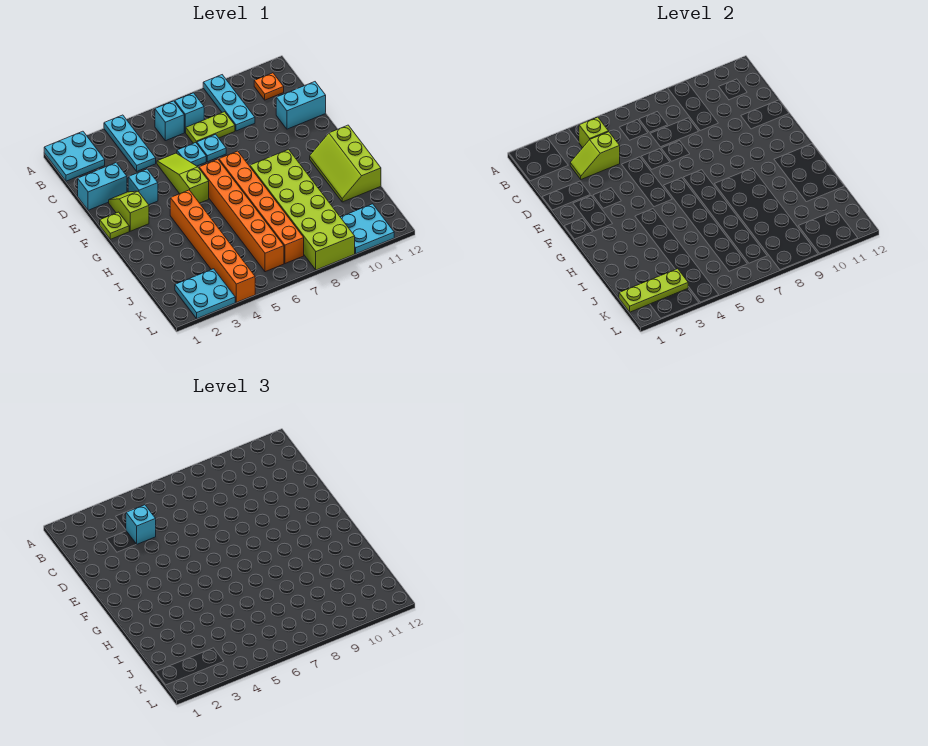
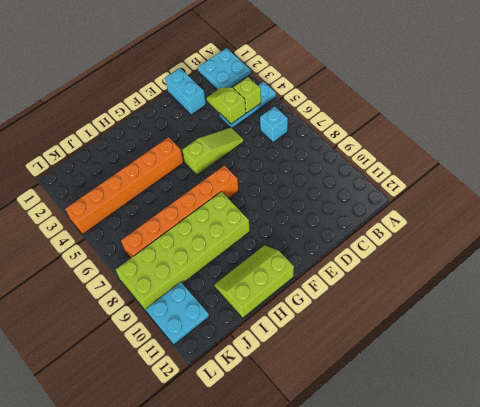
none -> cyan plate A9:C9 level 1
none -> cyan brick B7 level 1
none -> orange plate B11 level 1

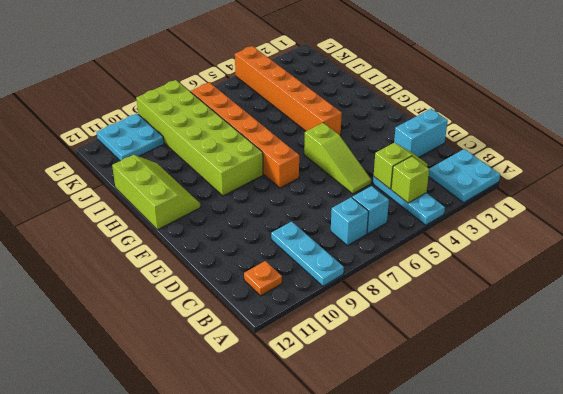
none -> lime plate C7:C8 level 1
none -> cyan plate D6 level 1
none -> cyan plate D7 level 1

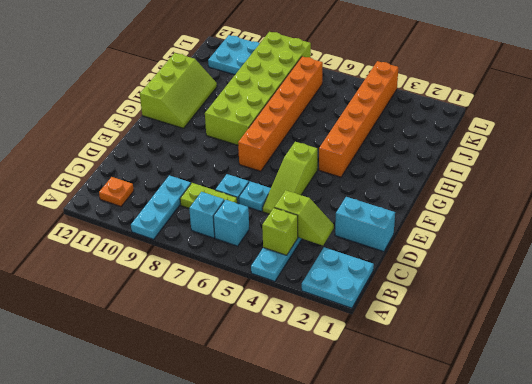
none -> cyan brick D11:D12 level 1
none -> lime slope E2:F2 level 1 top F
none -> cyan brick E3 level 1

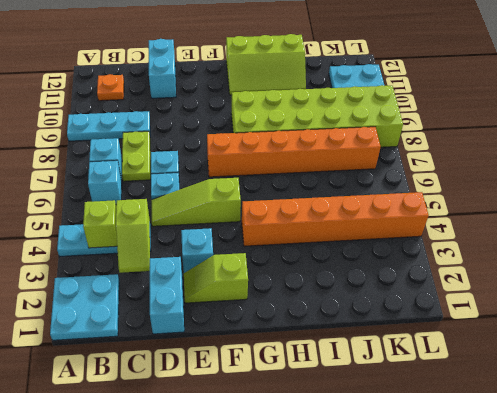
none -> lime plate F1 level 1
none -> orange brick F6:K6 level 1
none -> cyan plate K2:L3 level 1

